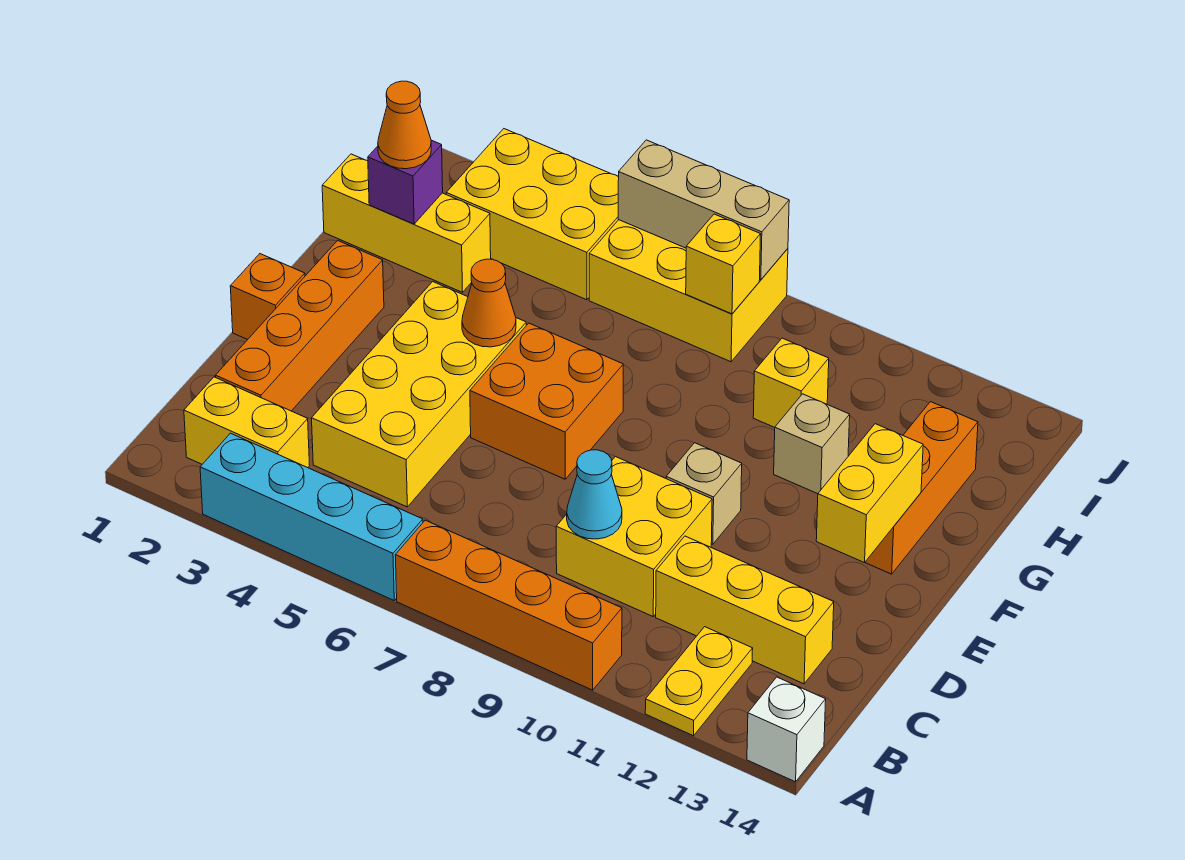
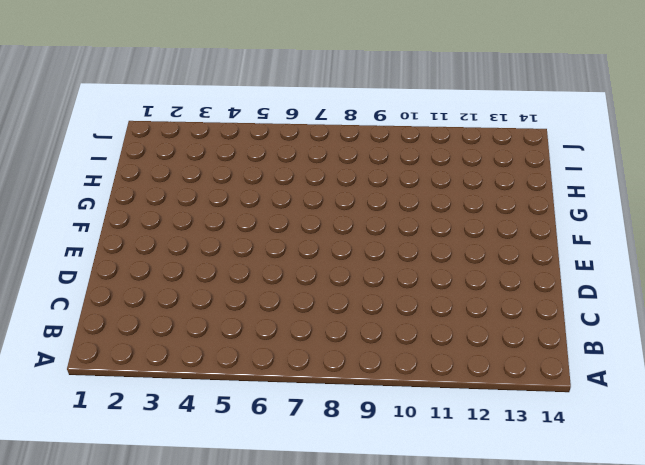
none -> cyan brick A3:A6 level 1
none -> orange brick A7:A10 level 1
none -> yellow plate A12:B12 level 1

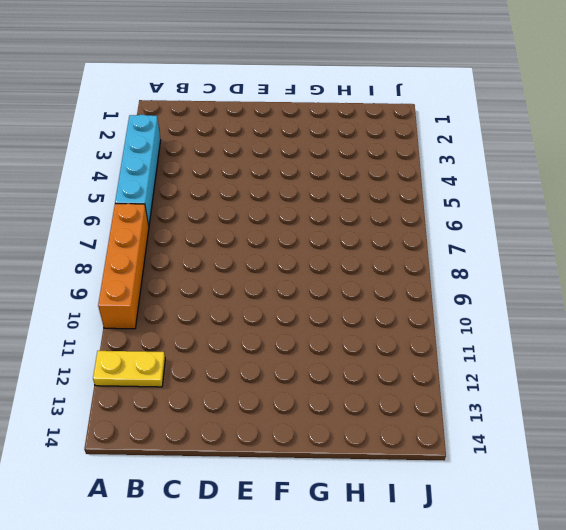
none -> white brick A14 level 1
none -> yellow brick B2:B3 level 1
none -> orange brick C2:F2 level 1

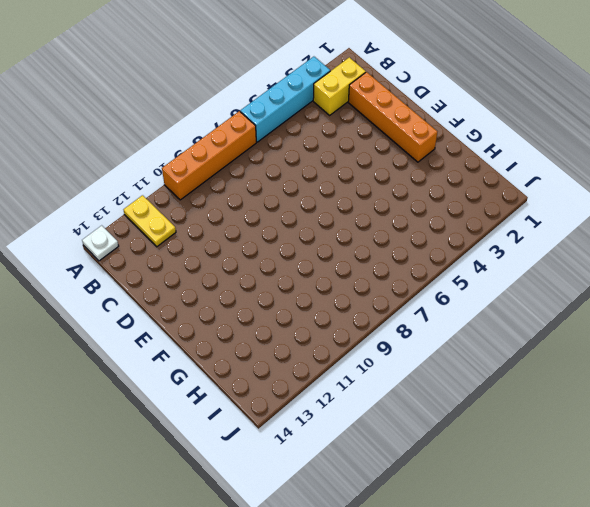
white plate A14 level 1 -> white brick A14 level 1
none -> yellow brick C4:F5 level 1
none -> yellow brick C9:D10 level 1
none -> yellow brick C11:C13 level 1

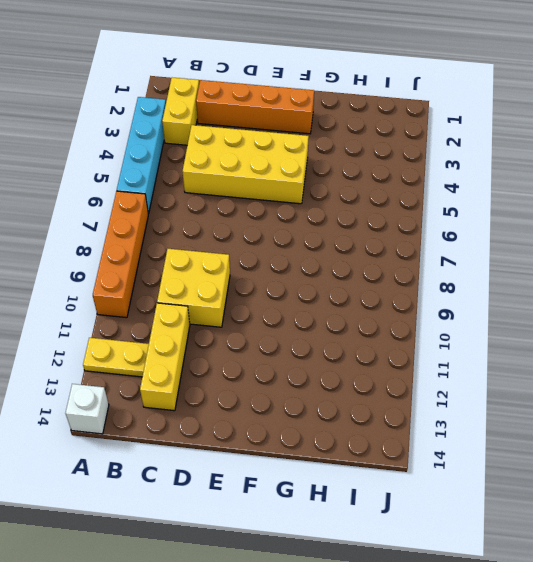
none -> orange brick E1 level 1
none -> orange brick E6:F7 level 1
none -> tan brick E10 level 1

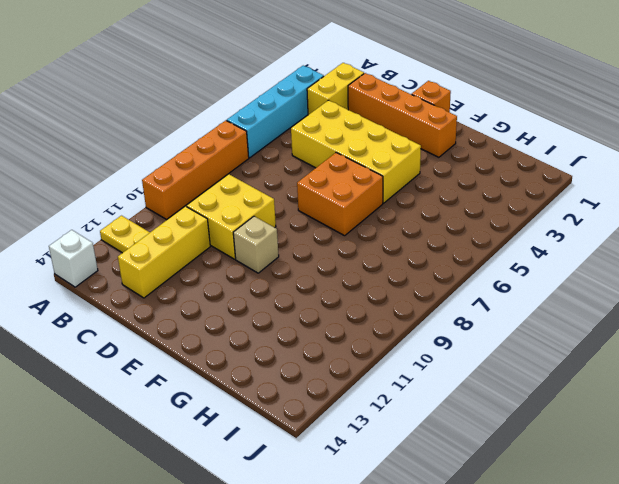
none -> orange brick F13:H13 level 1
none -> tan brick G11 level 1
none -> yellow brick H1:H3 level 1

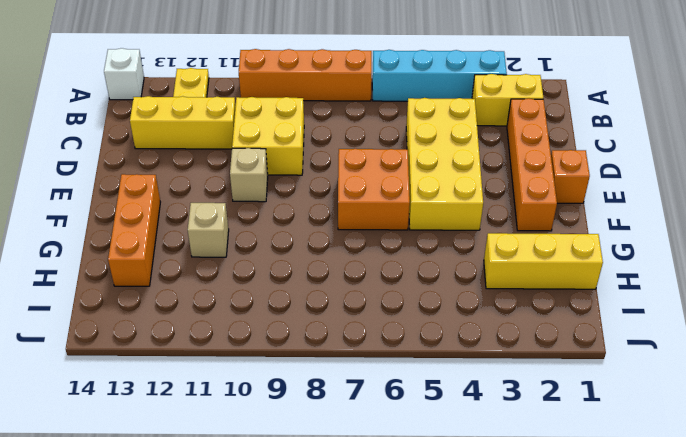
none -> yellow brick H10 level 1
none -> yellow brick I3:J5 level 1
none -> yellow brick I6:J8 level 1

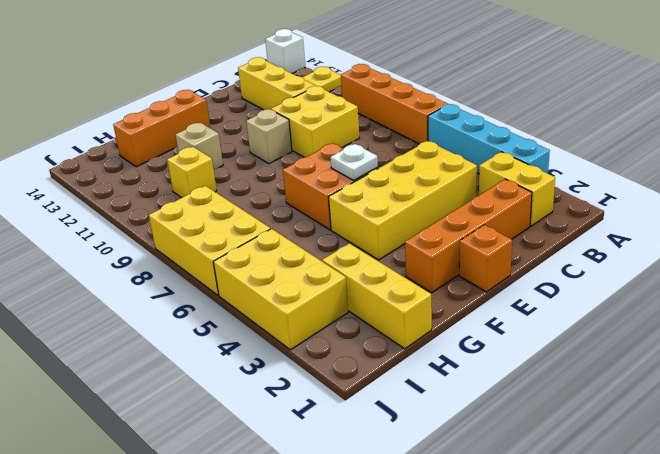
white plate E6 level 2 -> none
none -> cyan cone C9 level 2
none -> yellow brick E13:F13 level 2
none -> orange cone F5 level 2

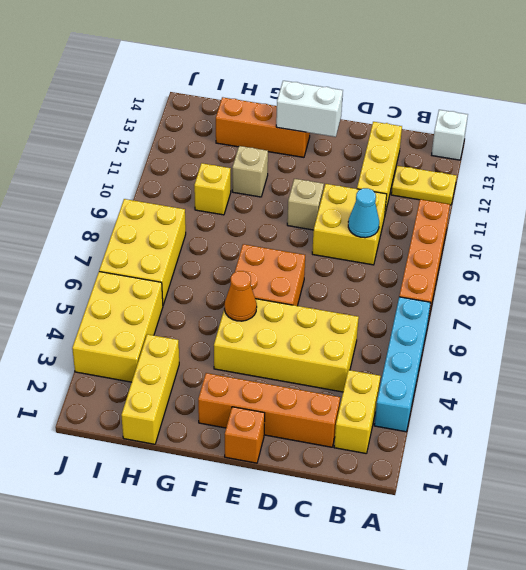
white brick E13:F13 level 2 -> yellow brick E13:F13 level 2
none -> purple brick H2 level 2
none -> yellow brick I8 level 2
none -> tan brick J6:J8 level 2

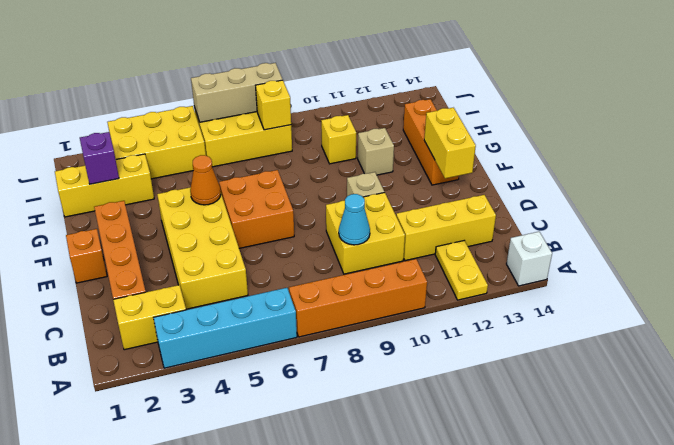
none -> orange cone H2 level 3

